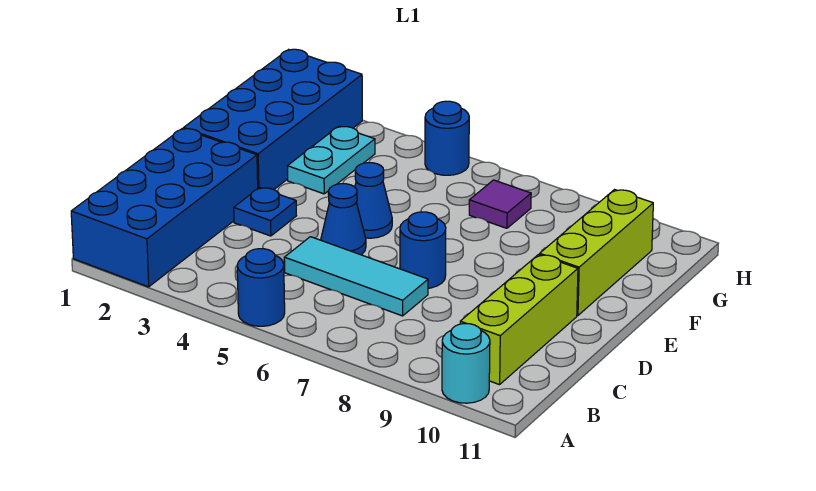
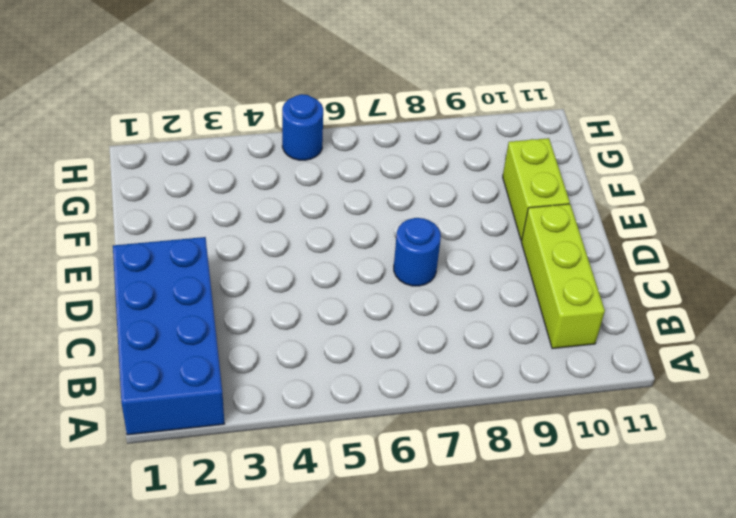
lime brick E10:F10 level 1 -> lime brick E10:G10 level 1
none -> blue round brick A5 level 1
none -> cyan round brick A10 level 1
none -> cyan tile C5:C7 level 1

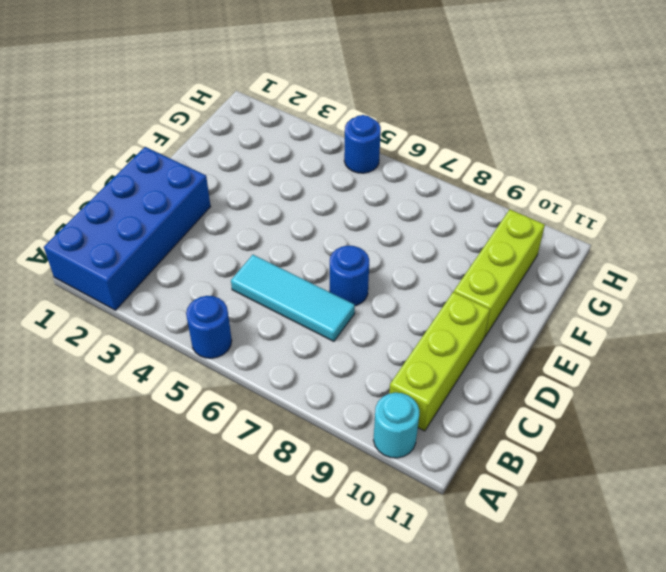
none -> blue plate D3 level 1
none -> blue cone D5 level 1
none -> blue brick E1:H2 level 1

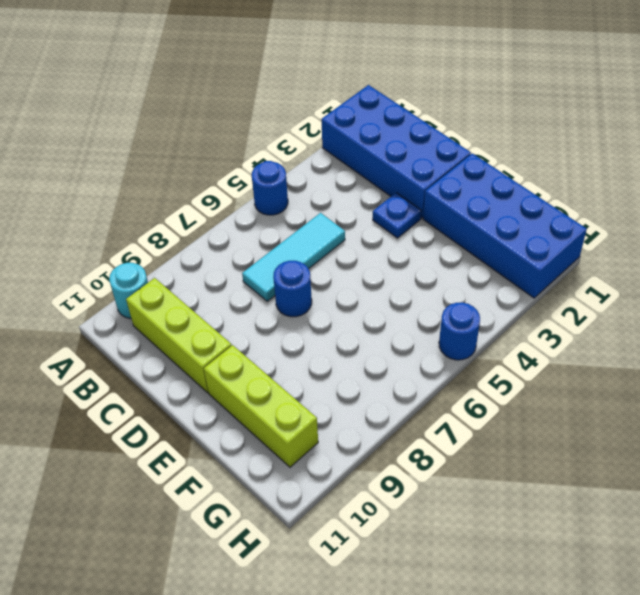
none -> blue cone D5 level 1
none -> blue cone E5 level 1
none -> cyan plate F3:G3 level 1

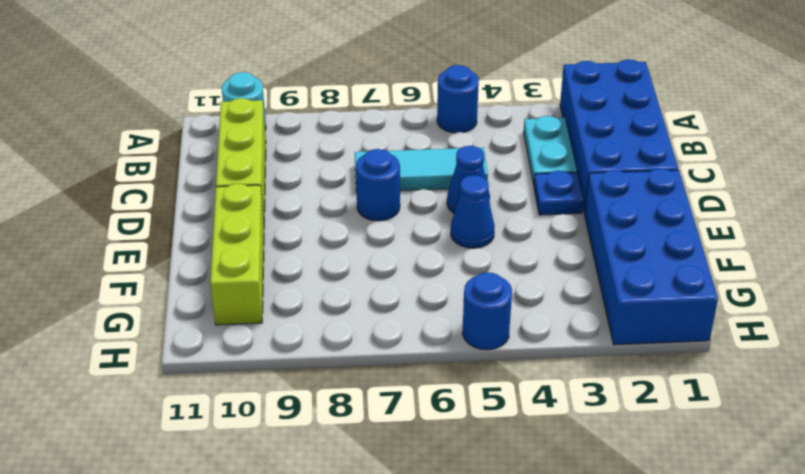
cyan plate B3:C3 level 1 -> cyan plate F3:G3 level 1
none -> purple tile G7 level 1

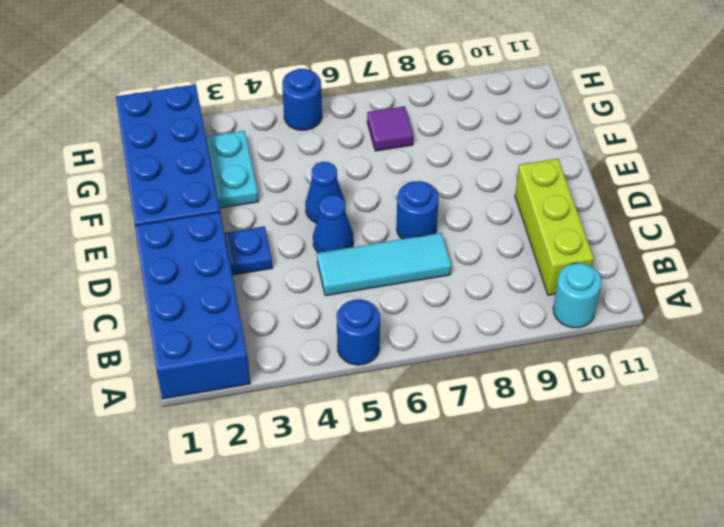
none -> lime brick E10:G10 level 1

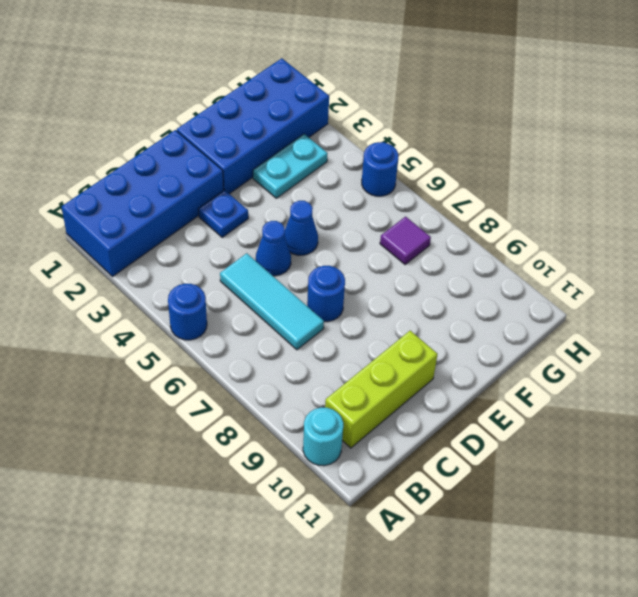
none -> lime brick E10:G10 level 1

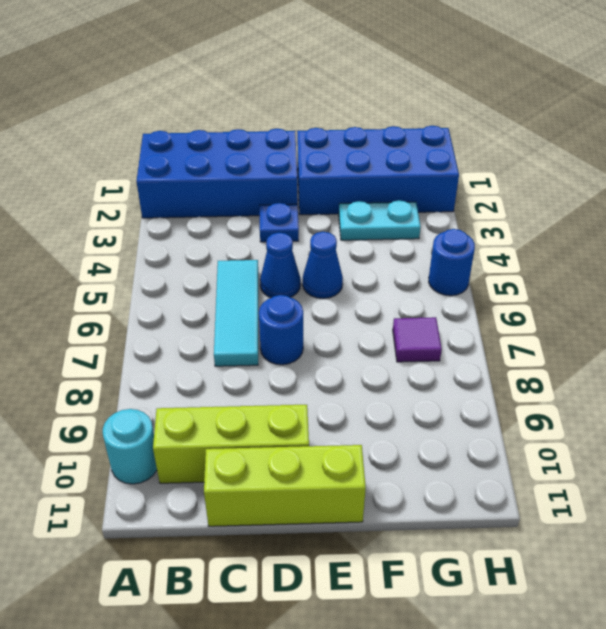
lime brick C11:E11 level 1 -> lime brick E10:G10 level 1
none -> blue round brick A5 level 1

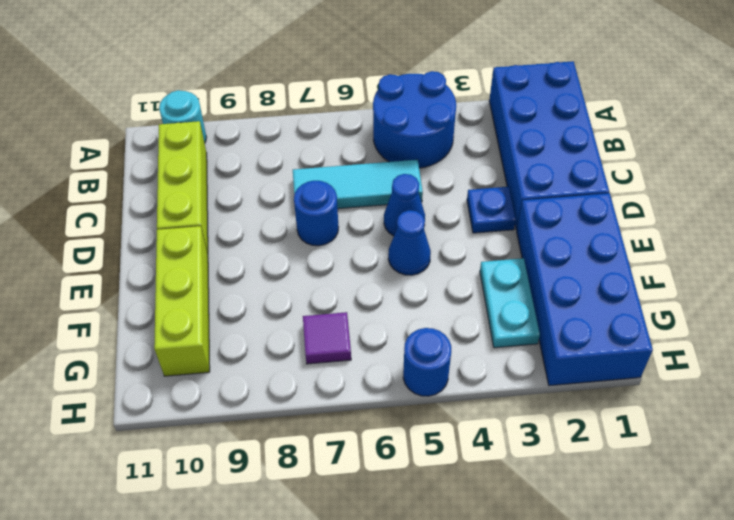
blue round brick A4:B5 level 1 -> blue round brick A5 level 1

